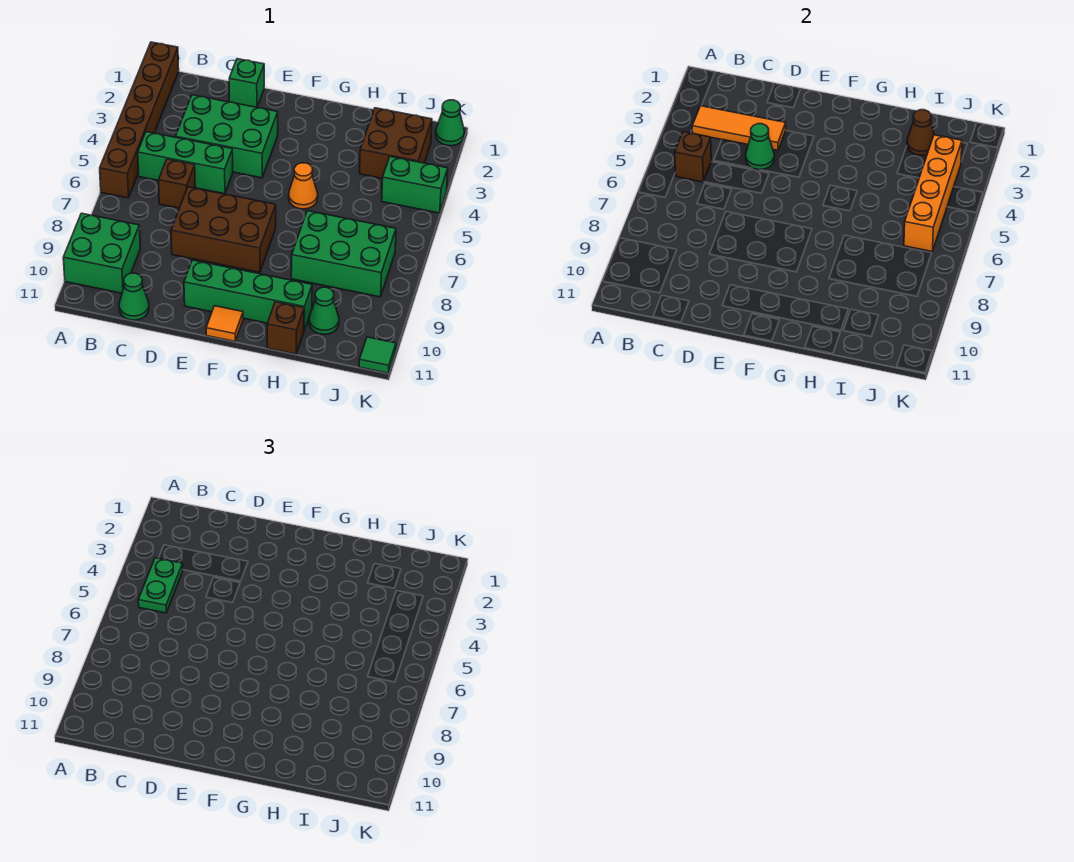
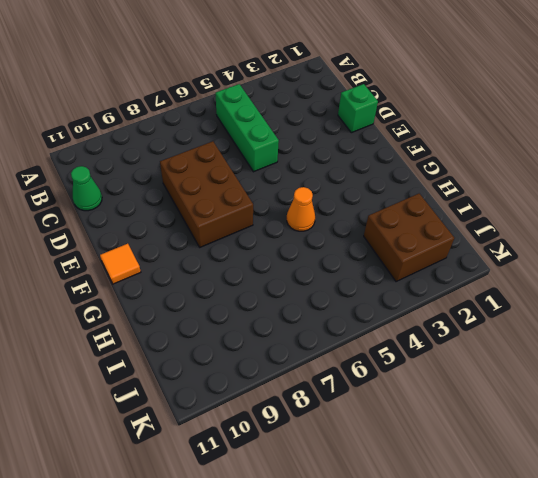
none -> brown brick A1:A6 level 1
none -> green brick A9:B10 level 1
none -> green brick C3:E4 level 1

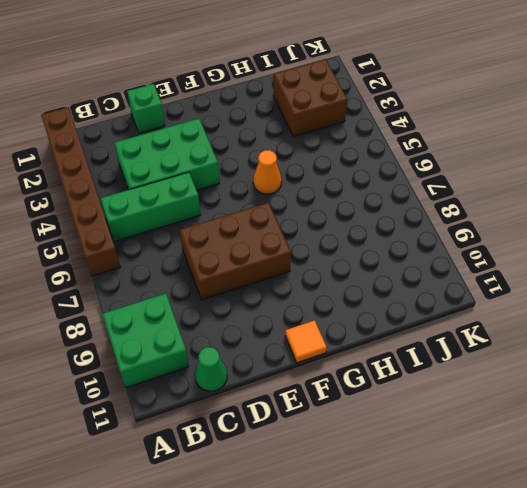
none -> brown brick C6 level 1
none -> green brick E10:H10 level 1
none -> green brick H7:J8 level 1

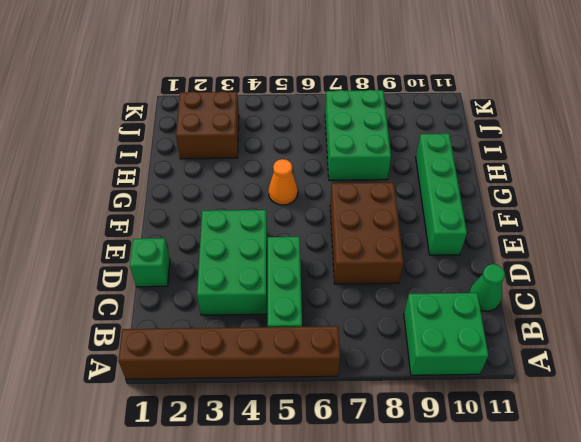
none -> brown brick C6 level 1
none -> orange tile F11 level 1
none -> brown brick H11 level 1

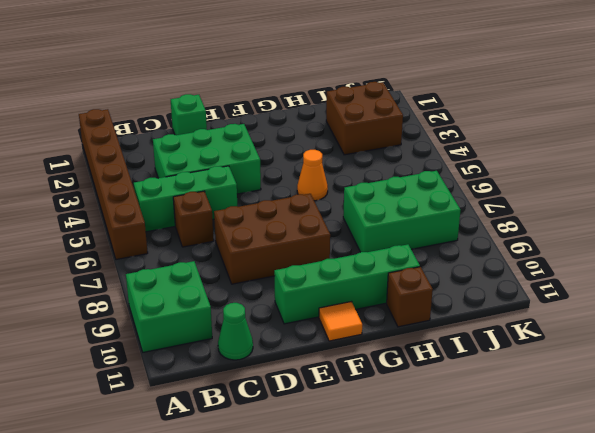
none -> green cone I10 level 1
none -> green brick J4:K4 level 1
none -> green cone K1 level 1

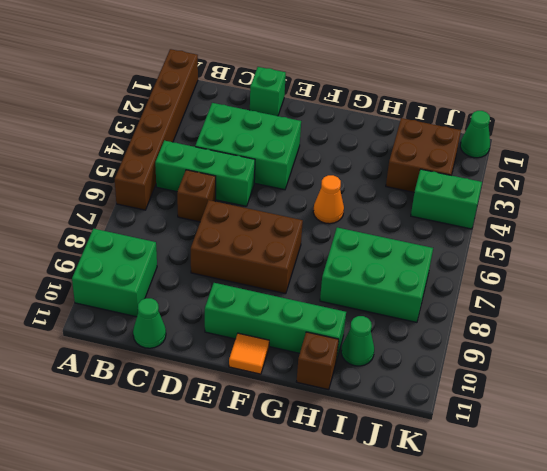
none -> green tile K11 level 1
none -> orange tile B3:D3 level 2
none -> brown brick B5 level 2

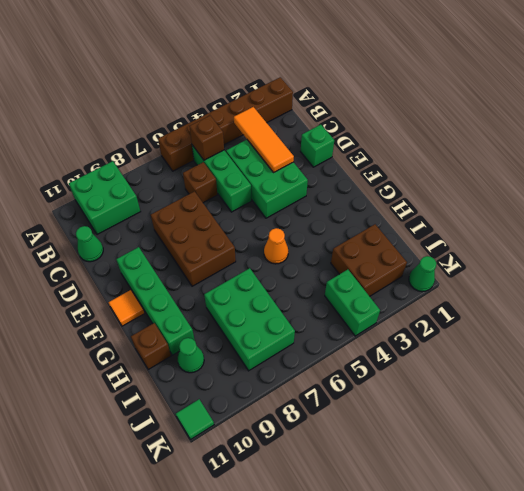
none -> green cone D4 level 2
none -> brown cone I2 level 2
none -> orange brick J3:J6 level 2

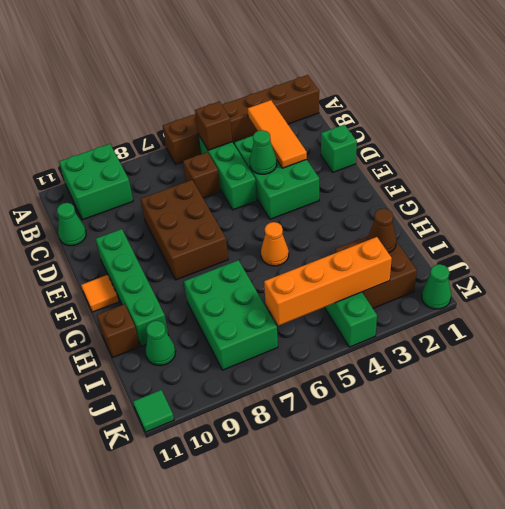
none -> green plate B4:B5 level 3

